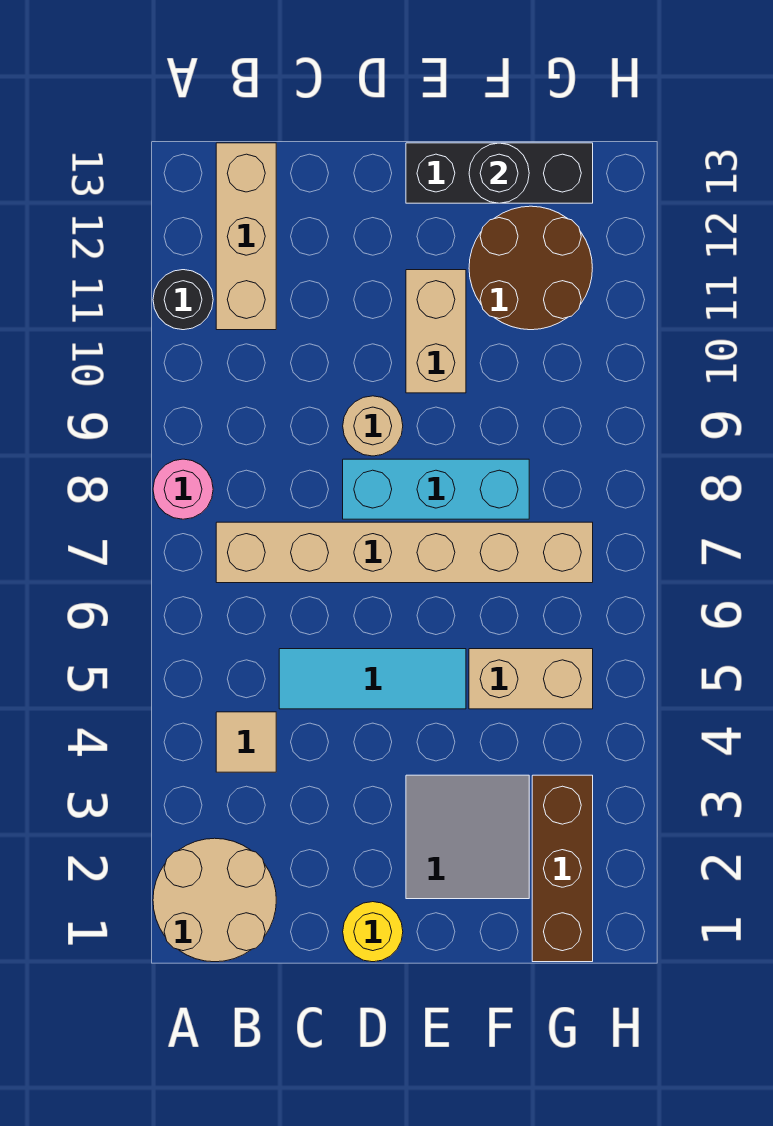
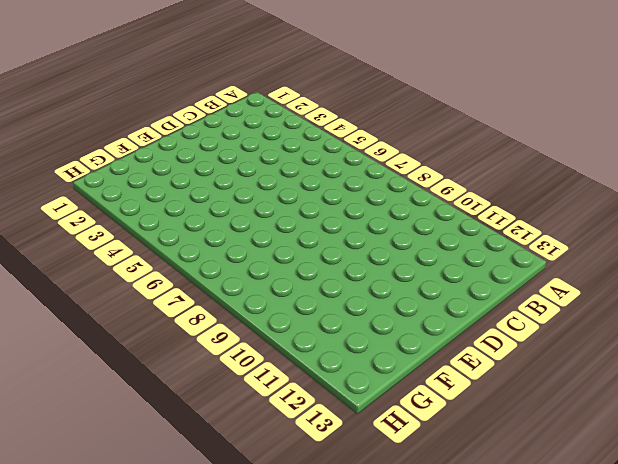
none -> tan round brick A1:B2 level 1
none -> pink round brick A8 level 1
none -> black round brick A11 level 1

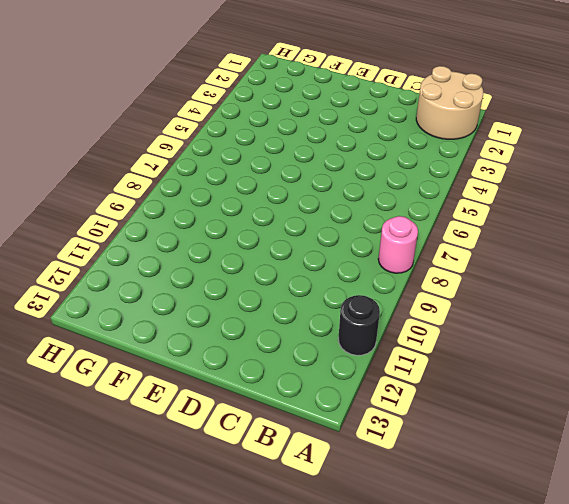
none -> tan tile B4 level 1
none -> tan brick B7:G7 level 1
none -> tan brick B11:B13 level 1

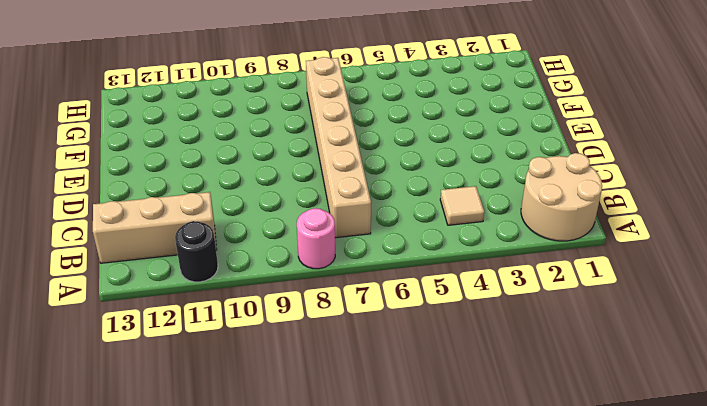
none -> cyan tile C5:E5 level 1
none -> yellow round brick D1 level 1
none -> cyan brick D8:F8 level 1

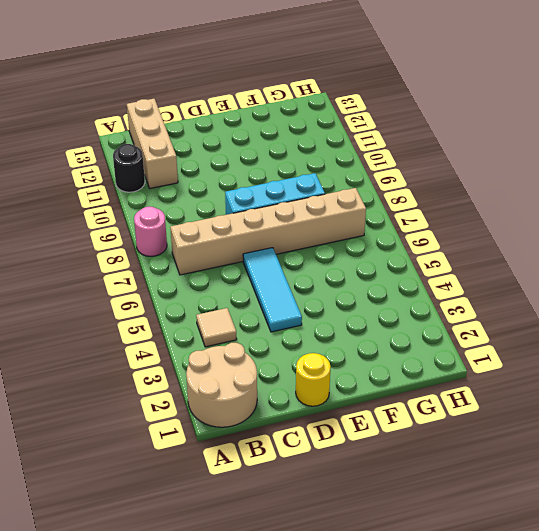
cyan tile D4:D6 level 1 -> cyan tile C5:E5 level 1
none -> tan round brick D9 level 1
none -> grey tile E2:F3 level 1
none -> tan brick E10:E11 level 1

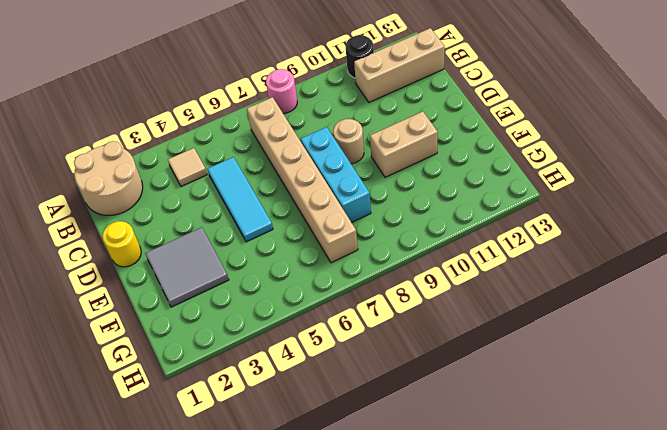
none -> black brick E13:G13 level 1
none -> tan brick F5:G5 level 1
none -> brown round brick F11:G12 level 1

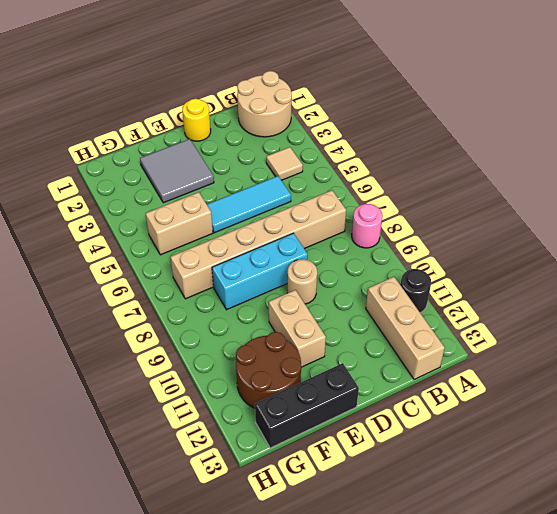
none -> brown brick G1:G3 level 1
none -> black round brick F13 level 2

